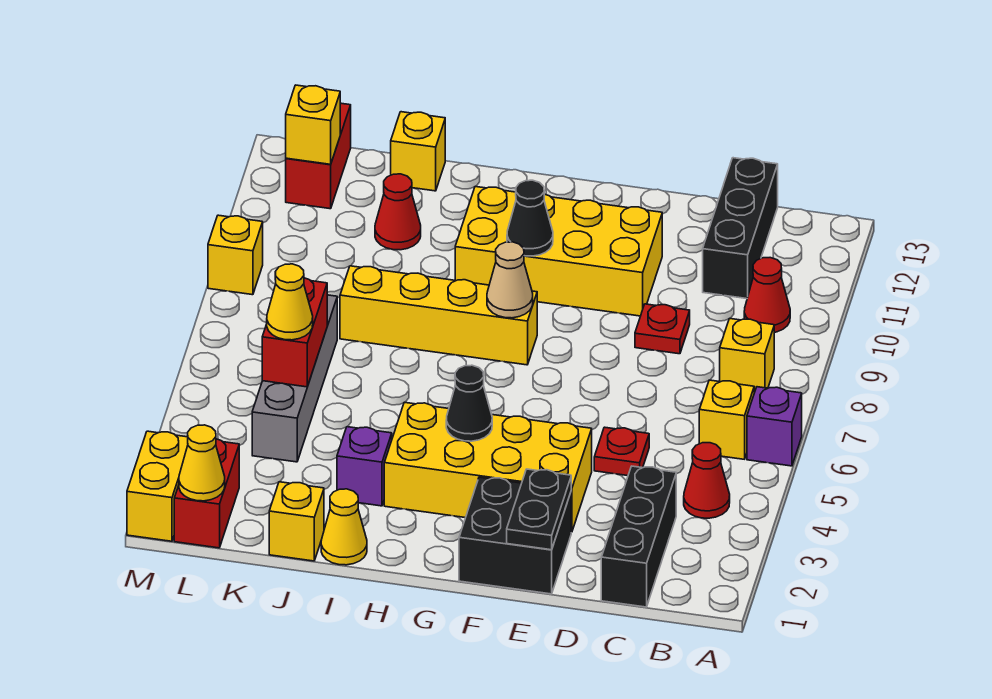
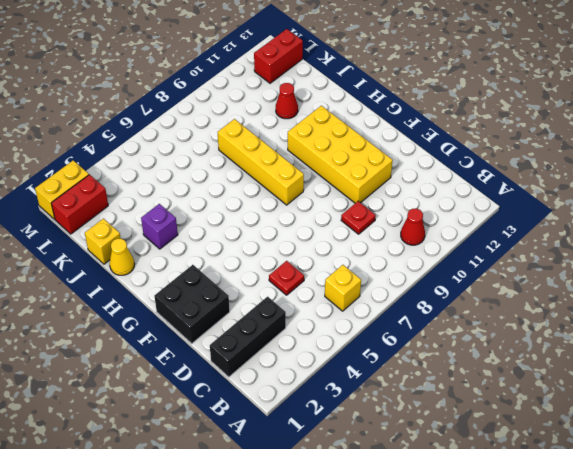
none -> purple brick A6 level 1
none -> red cone B4 level 1
none -> yellow brick B8 level 1
none -> black brick C11:C13 level 1

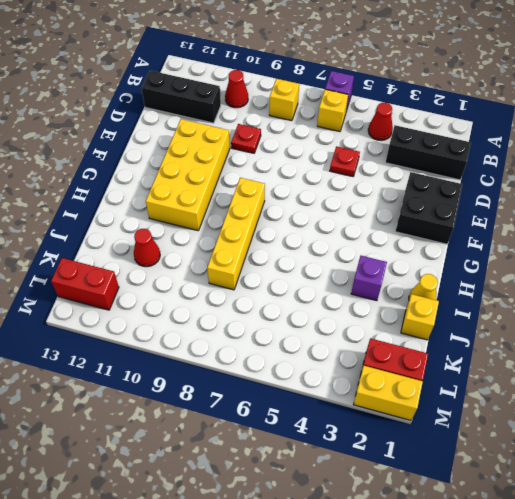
none -> yellow brick E3:H4 level 1
none -> yellow brick J13 level 1
none -> grey brick K4:K7 level 1
none -> yellow brick M9 level 1

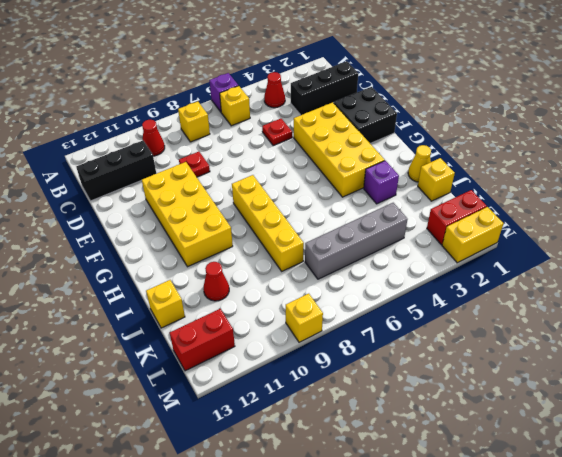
none -> black plate E1:E2 level 2
none -> black cone G4 level 2
none -> tan cone G8 level 2
none -> black cone G10 level 2

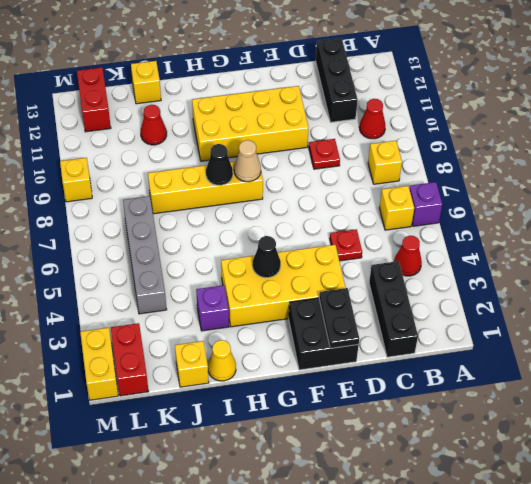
black cone H8 level 2 -> black cone G10 level 2
none -> red brick K5:K6 level 2
none -> yellow cone L1 level 2
none -> yellow brick L12 level 2
none -> yellow cone K5 level 3

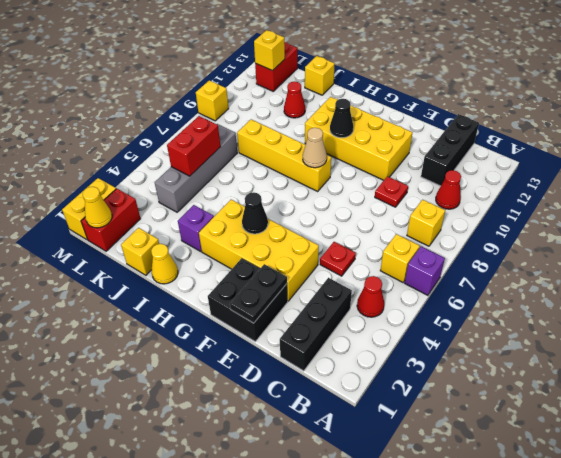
none -> yellow cone K5 level 3

